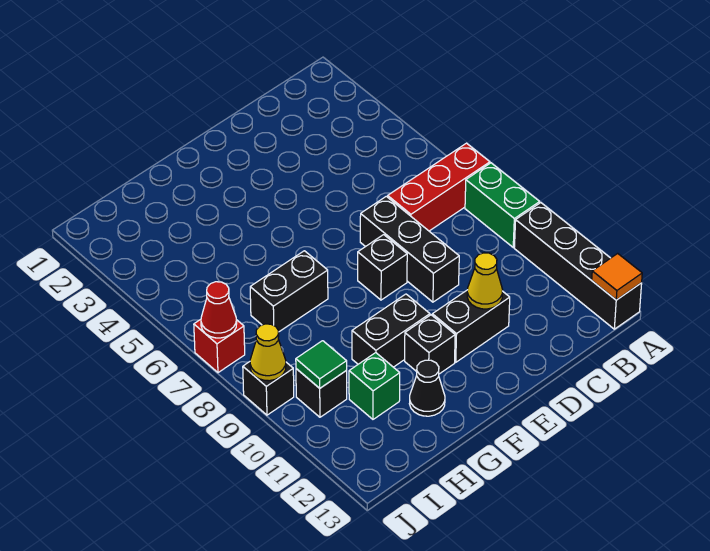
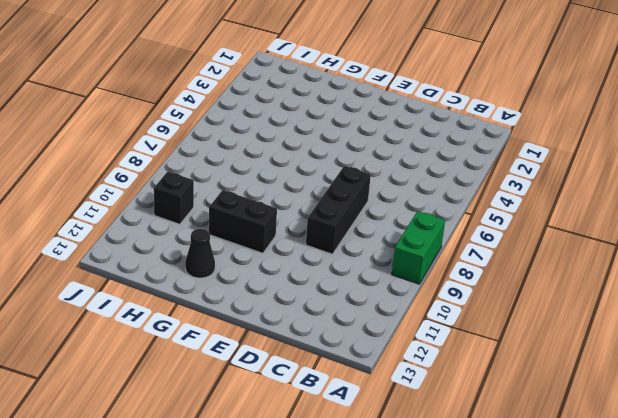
none -> red brick A7:C7 level 1
none -> black brick A10:A13 level 1
none -> black brick D11:E11 level 1

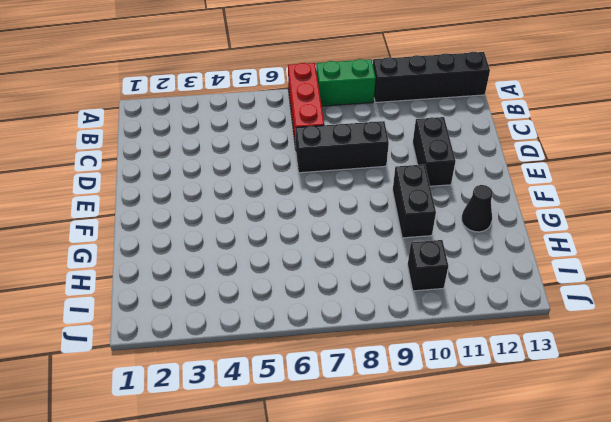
none -> black brick E8 level 1
none -> black brick F11 level 1
none -> black brick G7:H7 level 1

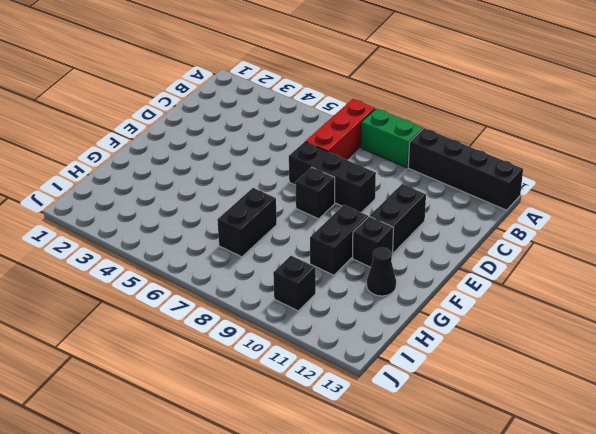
none -> green brick H11 level 1
none -> red brick J7 level 1
none -> black brick J9 level 1

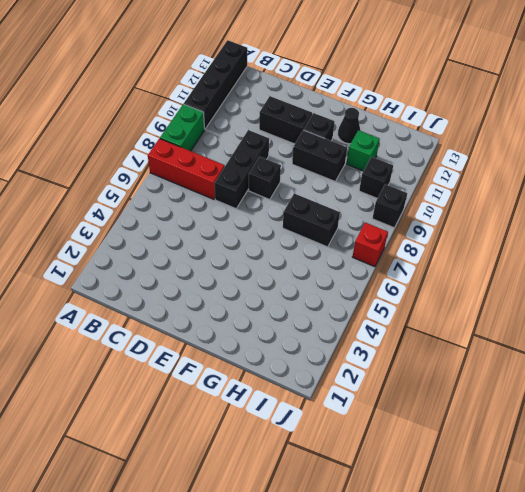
none -> orange tile A13 level 2
none -> yellow cone D11 level 2
none -> green tile I10 level 2

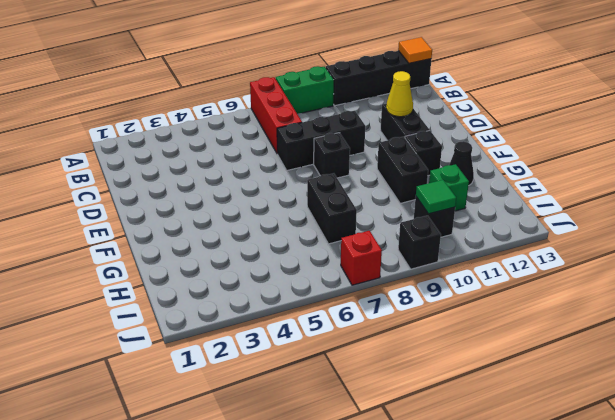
none -> red cone J7 level 2
none -> yellow cone J9 level 2

